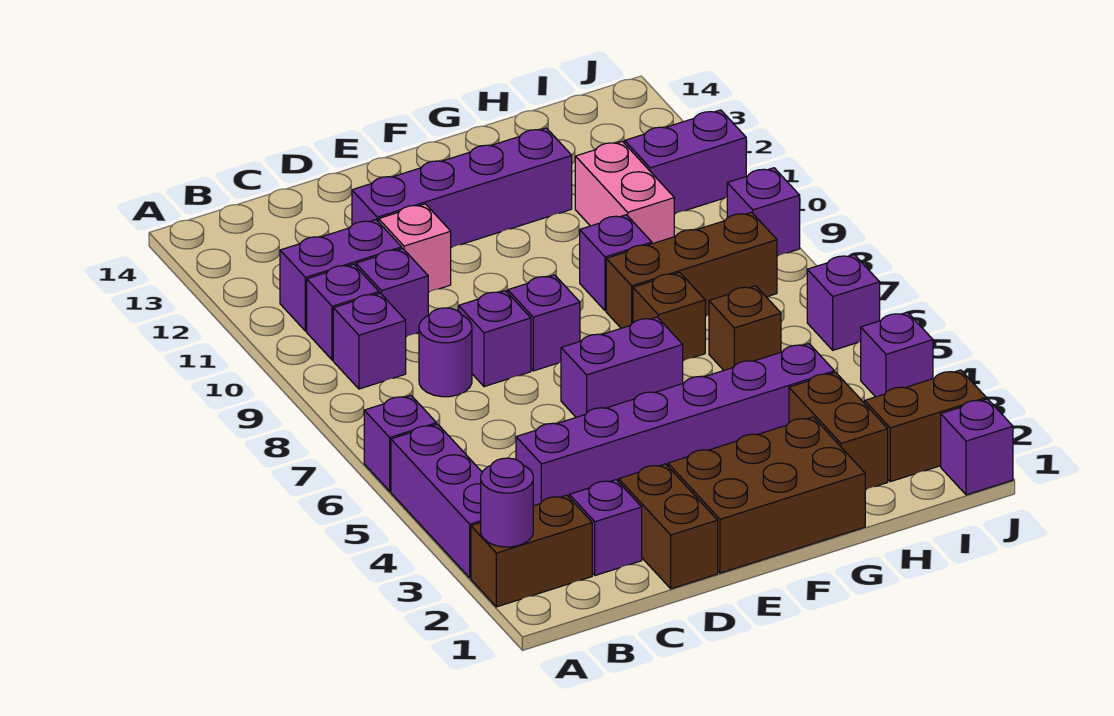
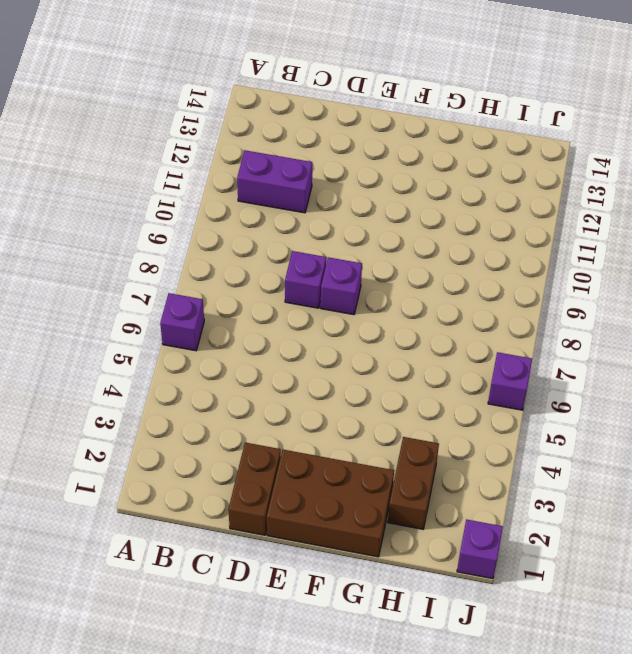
none -> brown brick A2:B2 level 1
none -> purple brick A3:A5 level 1
none -> purple brick B9 level 1
none -> purple brick B10 level 1

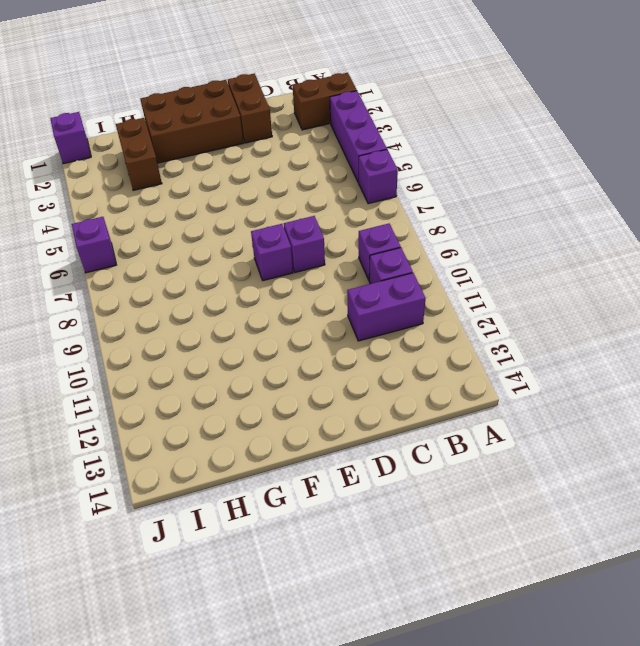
none -> purple brick C2 level 1
none -> purple brick C4:H4 level 1
none -> purple round brick C8 level 1
none -> purple brick C10 level 1

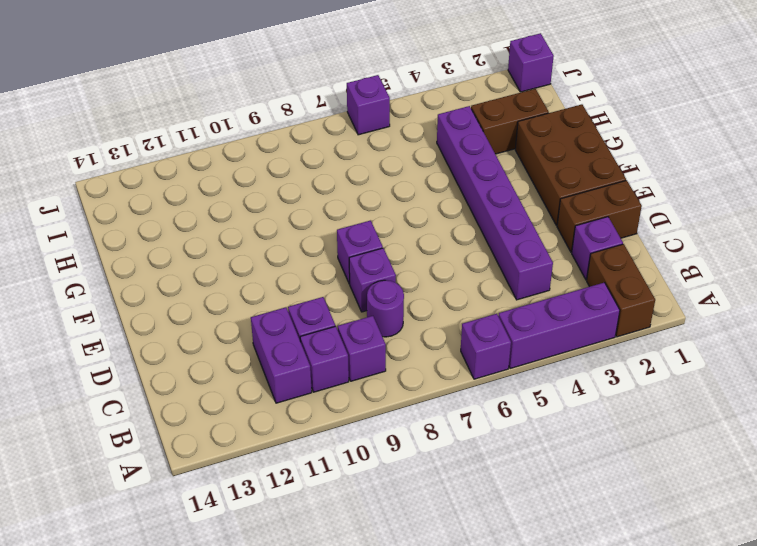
none -> pink brick D11 level 1
none -> purple brick D12:G12 level 1
none -> purple brick E6:F6 level 1
none -> brown brick G7 level 1

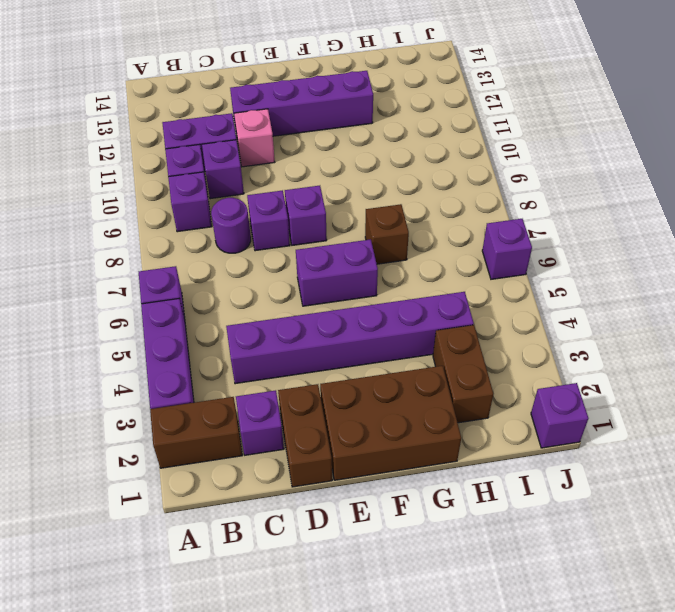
none -> brown brick G8:I8 level 1
none -> purple brick G9 level 1
none -> brown brick H6 level 1
none -> pink brick H10:H11 level 1

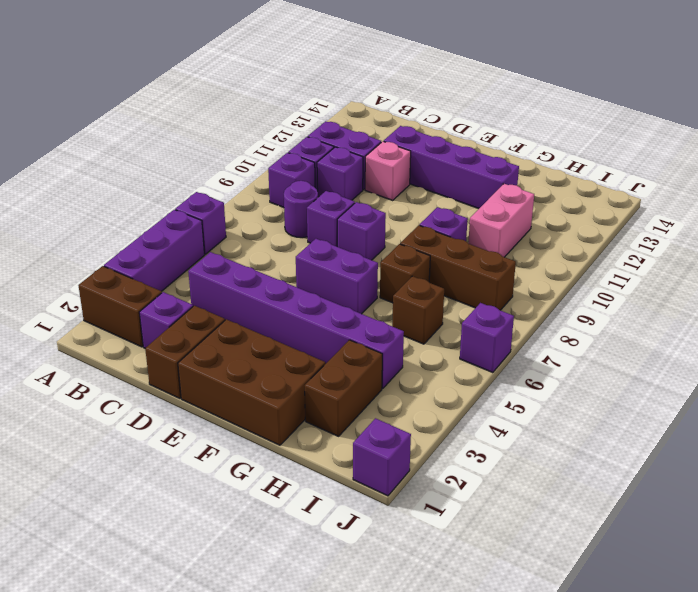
none -> brown brick I2:J2 level 1
none -> purple brick I11:J11 level 1
none -> purple brick J4 level 1
none -> purple brick J9 level 1

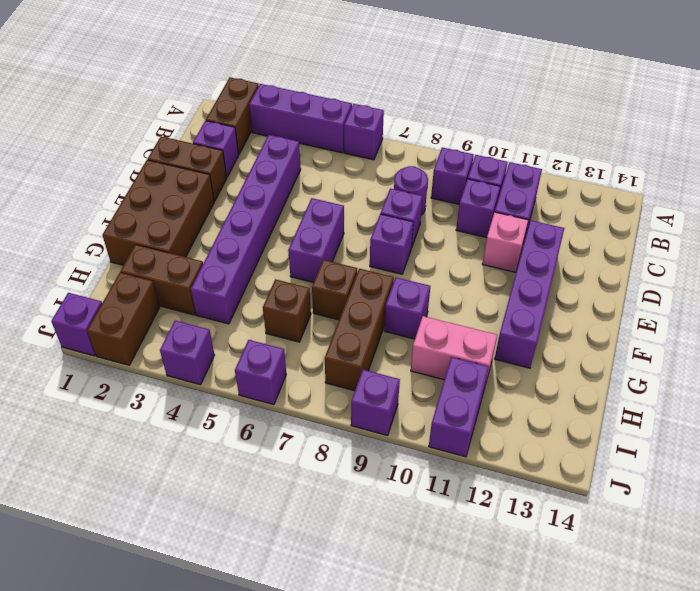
none -> purple round brick A2 level 2

